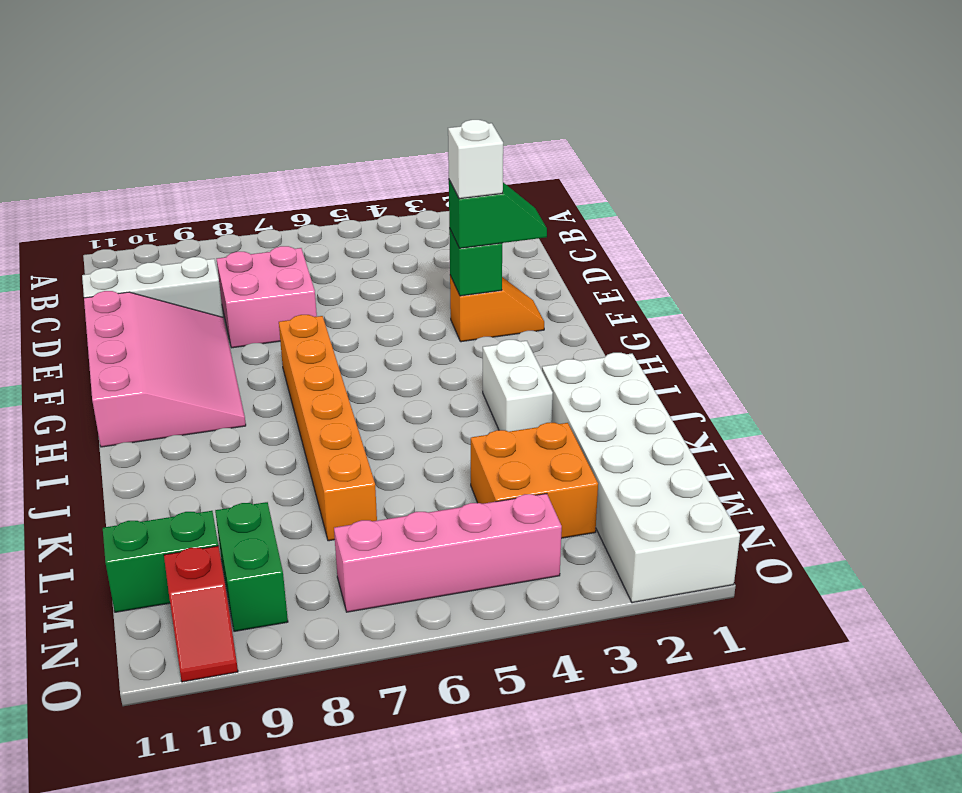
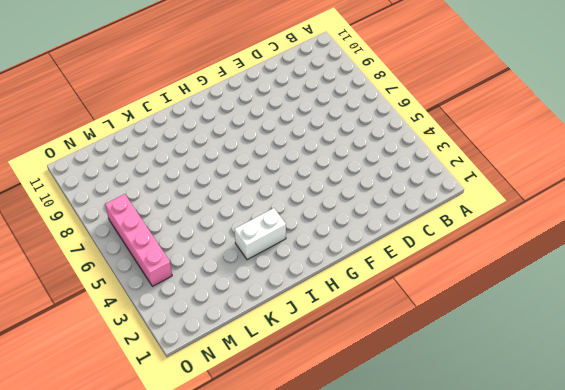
none -> pink brick D7:E8 level 1
none -> white brick D9:D11 level 1
none -> pink slope E9:H11 level 1 top 11

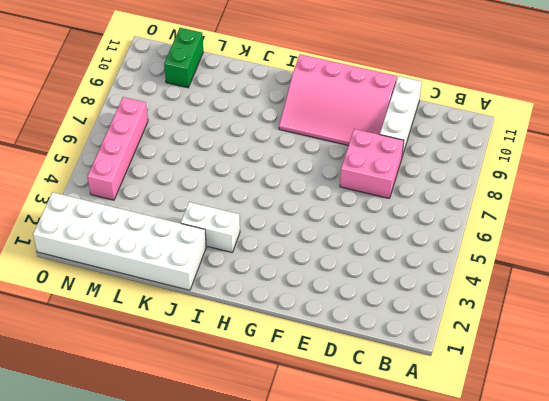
none -> orange slope F2:F3 level 1 top 3
none -> orange brick G7:L7 level 1
none -> orange brick L3:M4 level 1

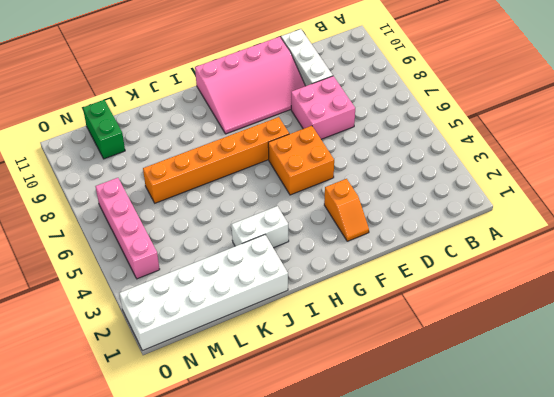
orange brick F5:G6 level 1 -> orange brick L3:M4 level 1
none -> green brick M9:N9 level 1
none -> red slope N10:O10 level 1 top N
none -> green brick F3 level 2

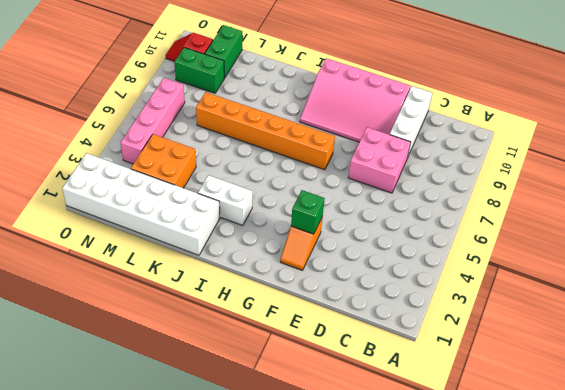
none -> green slope F2:F3 level 3 top 3
none -> white brick F3 level 4

